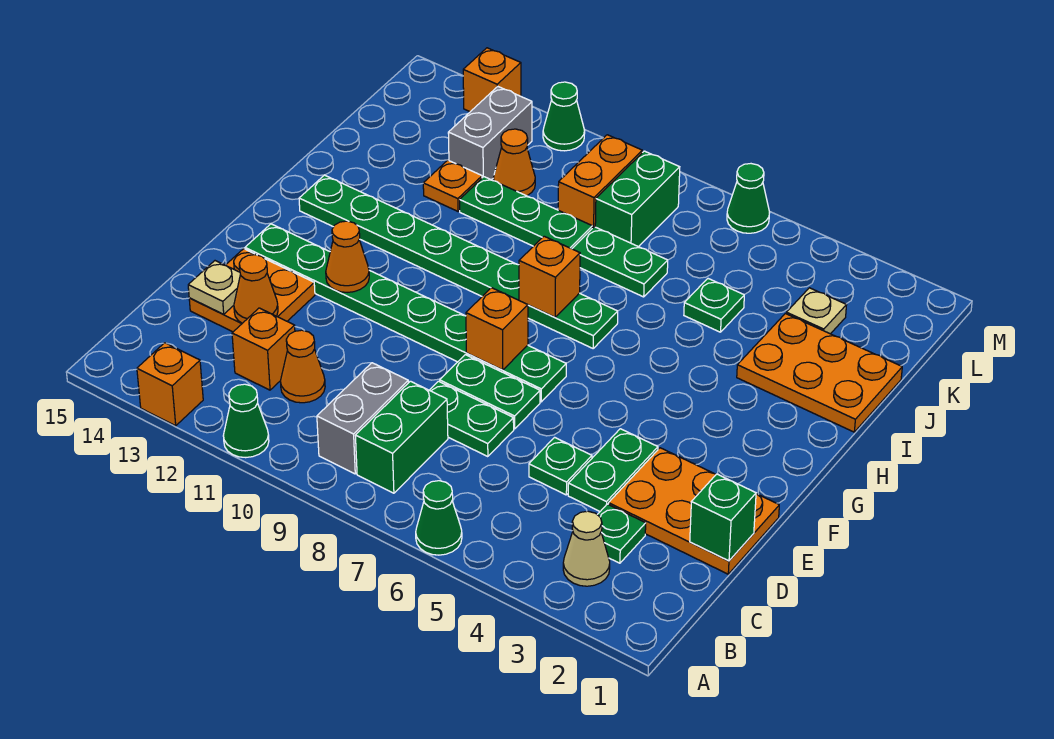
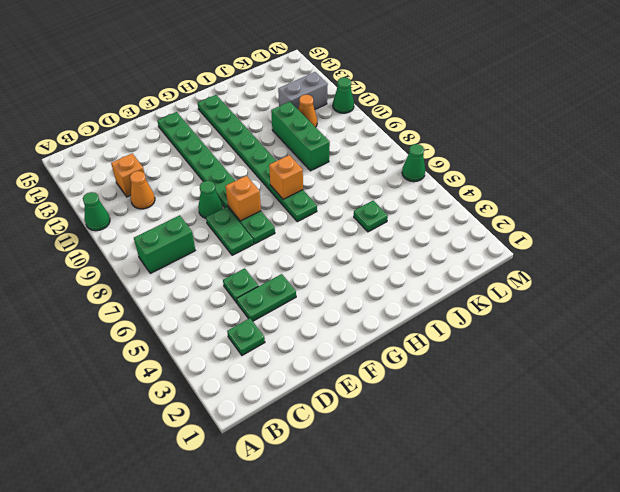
green cone E9 level 1 -> green cone A6 level 1
green brick J9:J11 level 1 -> green plate J9:J11 level 1
none -> orange brick A13 level 1
none -> tan cone B3 level 1
none -> grey brick B9:C9 level 1
none -> orange plate D1:E3 level 1

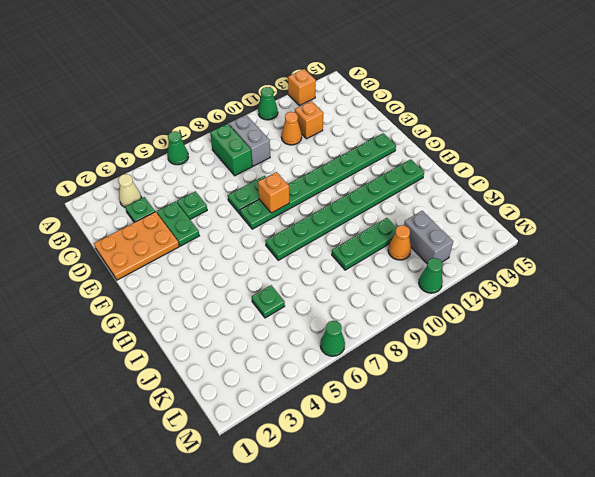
none -> green plate D7:D8 level 1
none -> orange plate D13:E14 level 1
none -> orange plate I1:J3 level 1
none -> green plate J7:J8 level 1

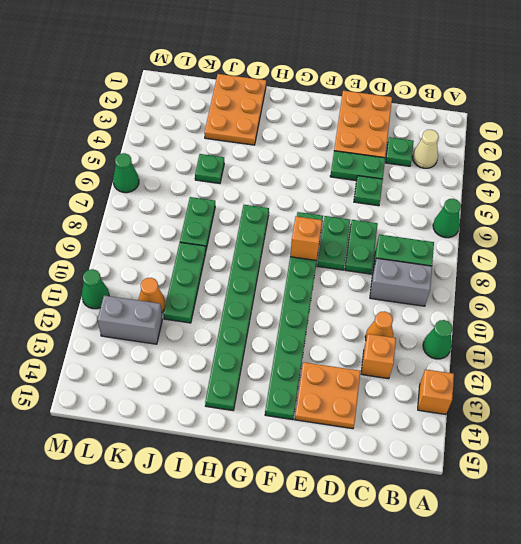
none -> orange plate J12 level 1
none -> tan plate K3 level 1
none -> green brick K8:L8 level 1
none -> orange brick K9:L9 level 1

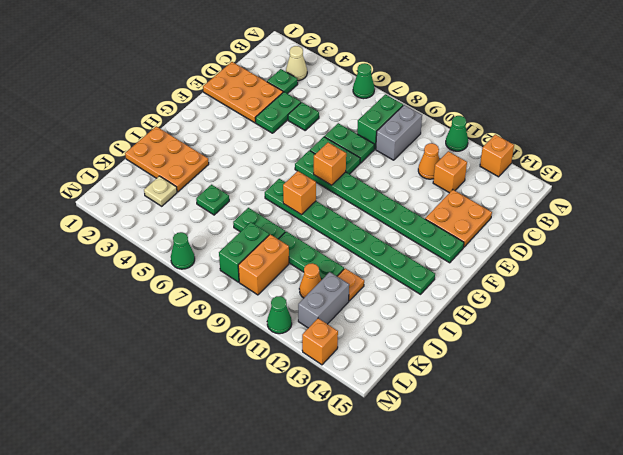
none -> green brick D1 level 2
none -> orange cone D13 level 2
none -> tan plate D14 level 2
none -> orange cone F12 level 2

